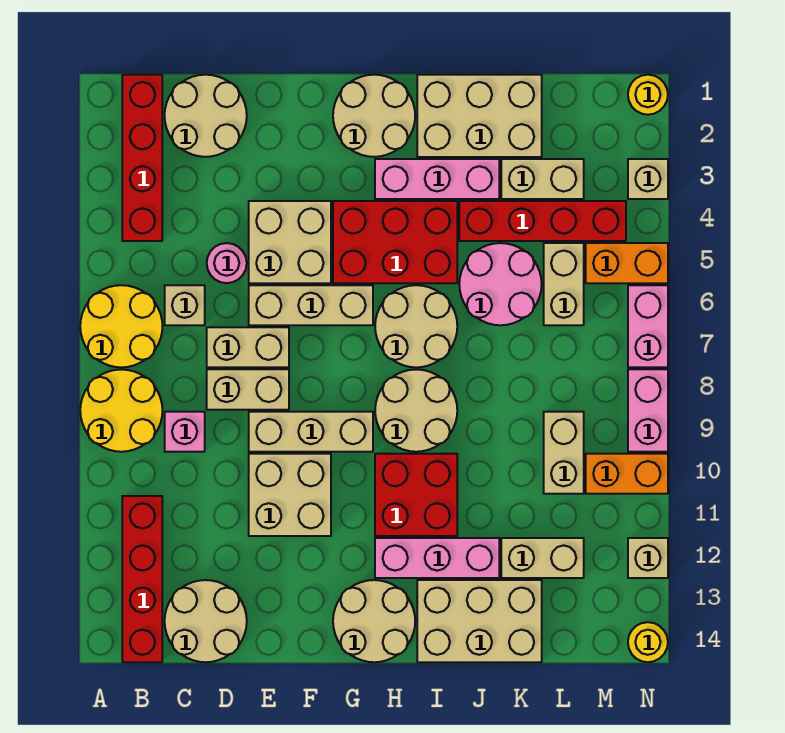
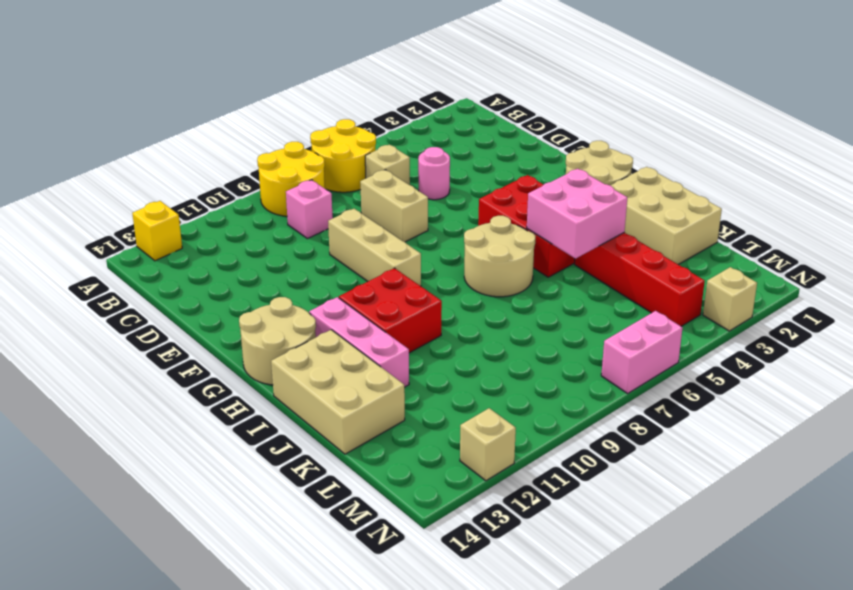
yellow brick A13 level 1 -> none
pink brick I4:J5 level 2 -> none
none -> red brick B1:B4 level 1
none -> red brick B11:B14 level 1
none -> tan round brick C1:D2 level 1
none -> tan round brick C13:D14 level 1

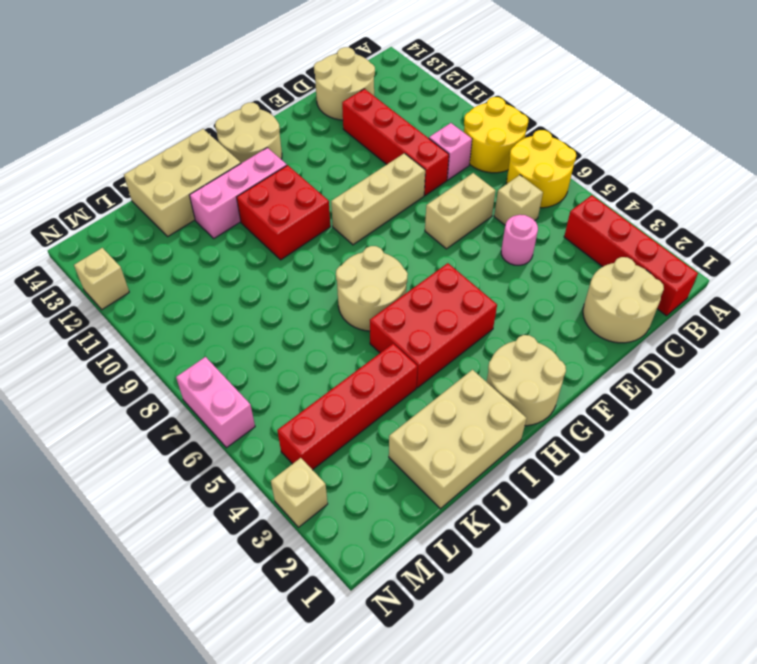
red brick D9:D12 level 1 -> red brick B11:B14 level 1
none -> tan brick D8:E8 level 1
none -> tan brick E4:F5 level 1
none -> tan brick E6:G6 level 1
none -> tan brick E10:F11 level 1

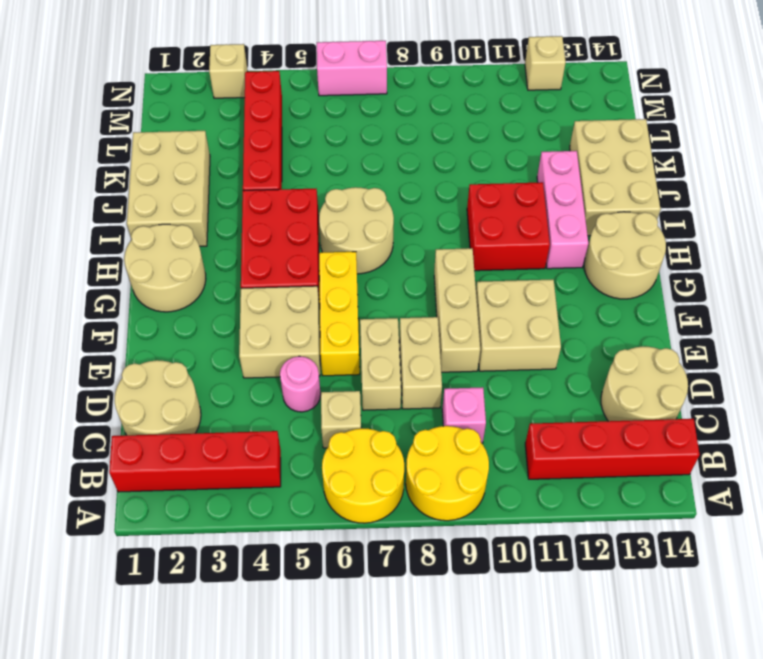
yellow brick E6:G6 level 1 -> tan brick E6:G6 level 1
none -> pink brick H3:J3 level 1
none -> tan round brick H8:I9 level 1
none -> pink round brick J5:K6 level 1
none -> tan brick K3:L3 level 1

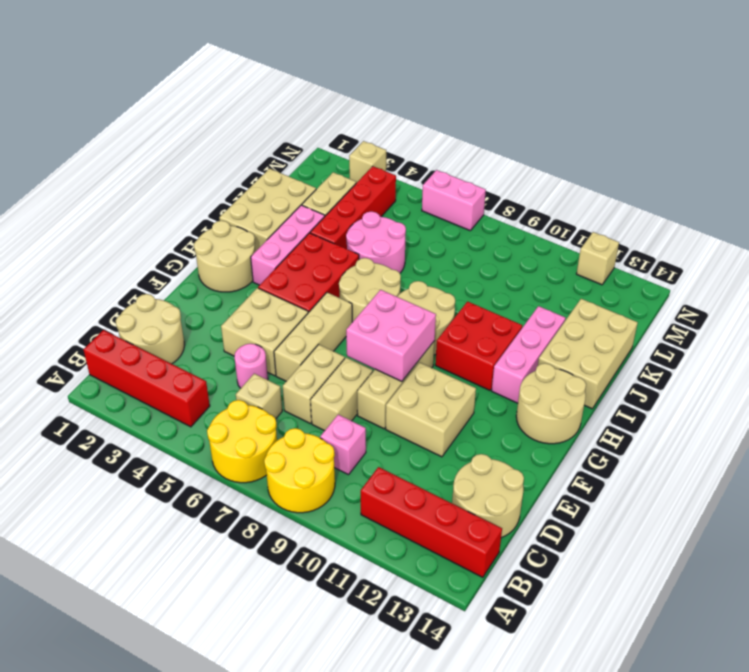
pink brick F8:G9 level 2 -> none
none -> tan brick K12:L12 level 1
none -> tan brick L5:L6 level 1
none -> tan brick L9:L10 level 1
none -> orange brick M5:N5 level 1

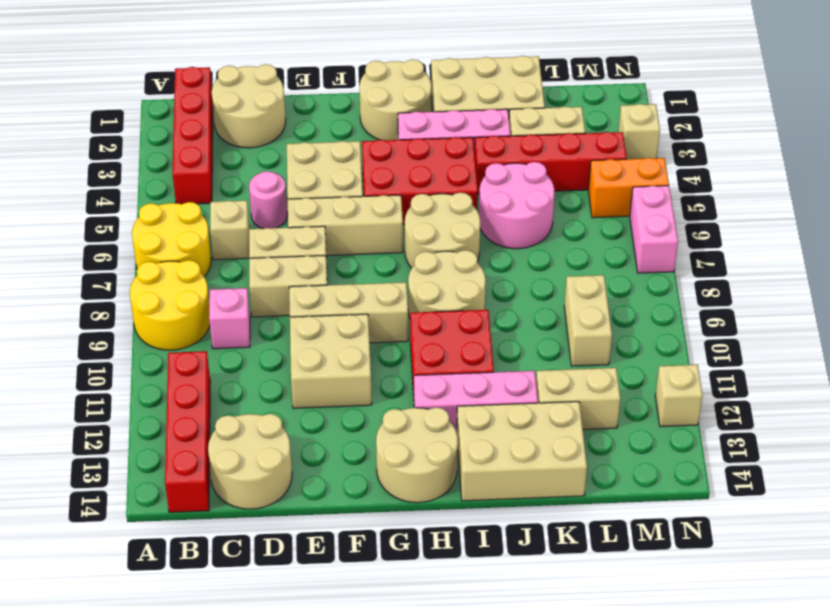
none -> tan brick L5:L6 level 1
none -> orange brick M10:N10 level 1
none -> yellow round brick N1 level 1
none -> pink brick N8:N9 level 1

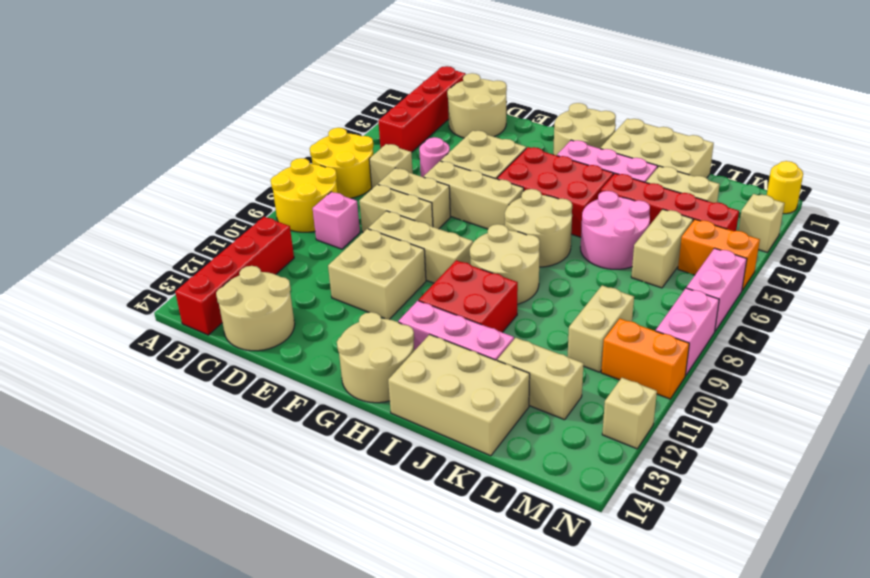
none -> yellow round brick N14 level 1

